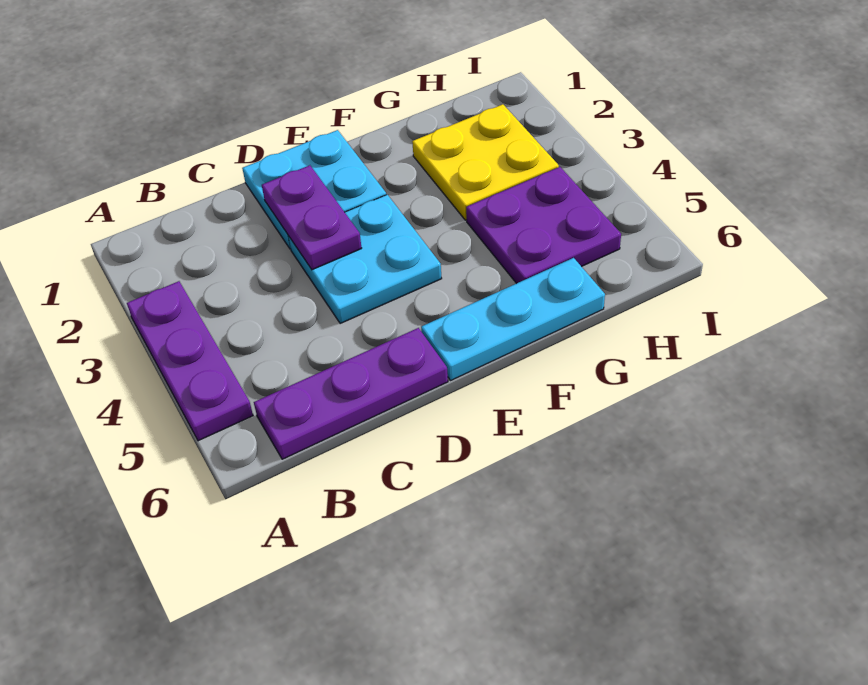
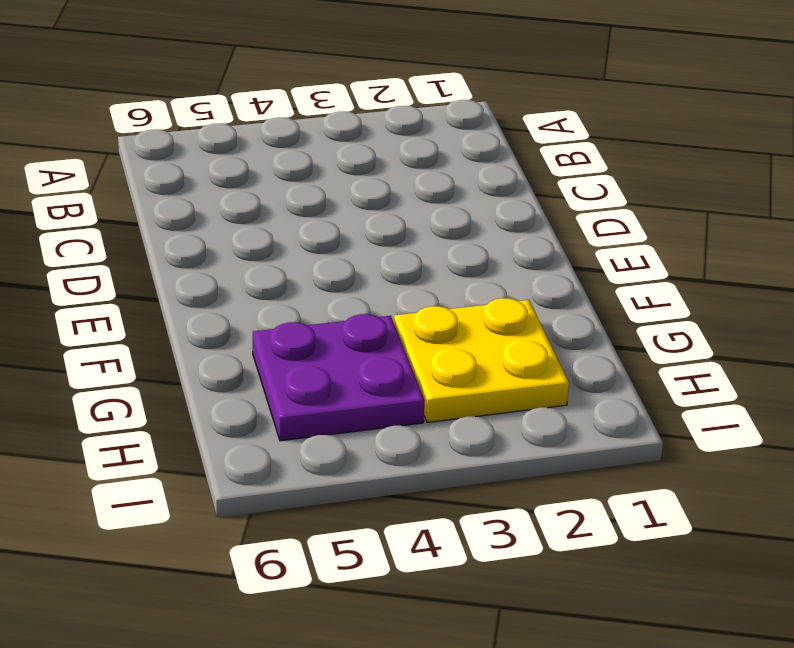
none -> purple plate A3:A5 level 1
none -> purple plate B6:D6 level 1

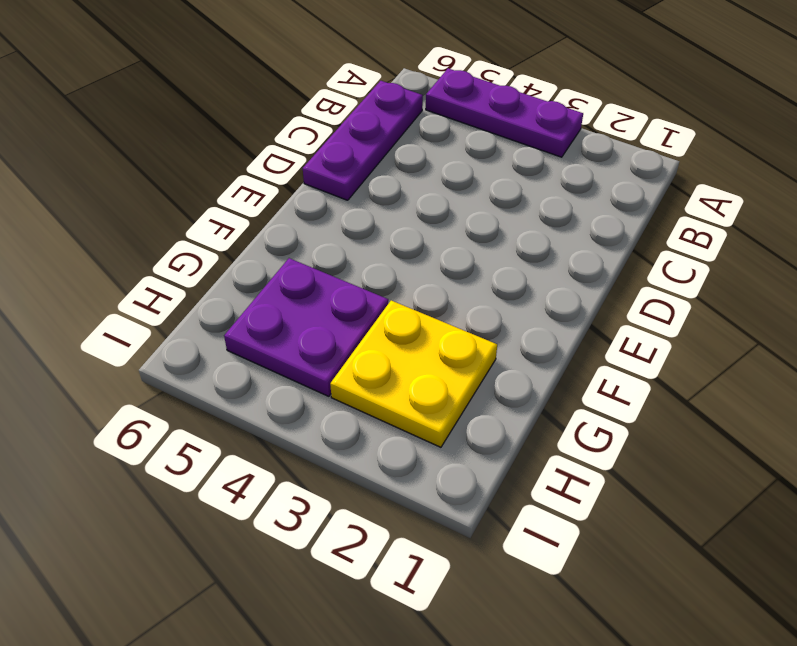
none -> cyan plate D1:E2 level 1
none -> cyan plate D3:E4 level 1

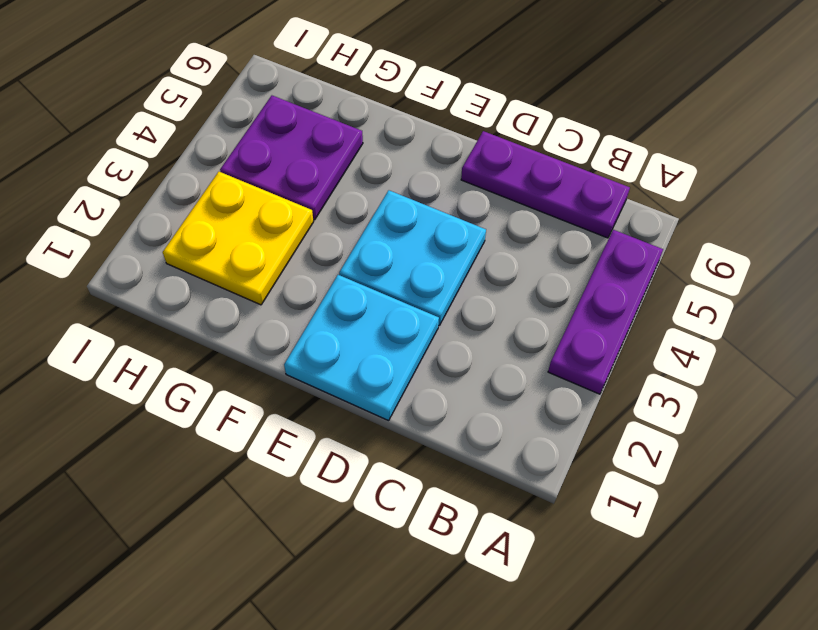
none -> cyan plate E6:G6 level 1
none -> purple plate D2:D3 level 2

